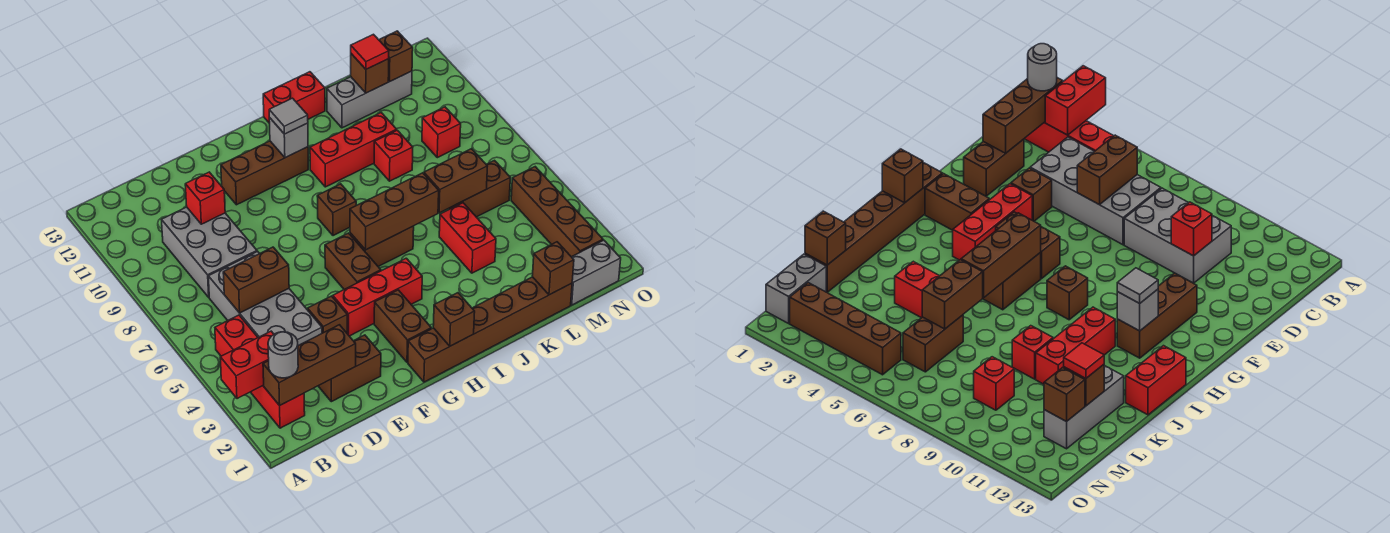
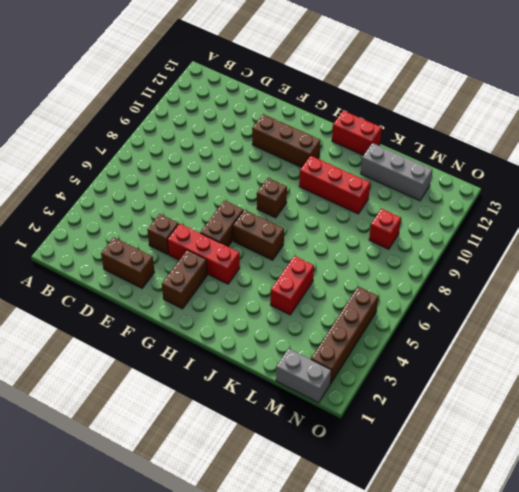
none -> red brick B2:B5 level 1
none -> grey brick C4:D7 level 1
none -> grey brick C8:D10 level 1
none -> brown brick G1:L1 level 1

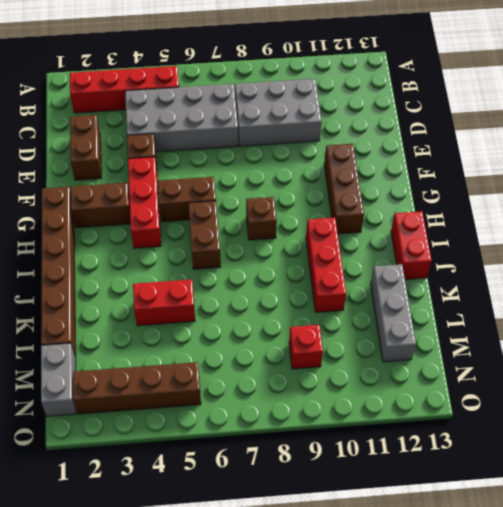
none -> red brick K9 level 1
none -> brown brick L6:M6 level 1
none -> red brick A3:B3 level 2
none -> brown brick B2:D2 level 2

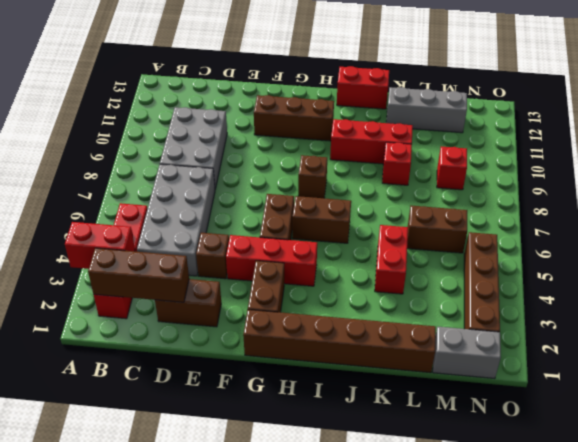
none -> brown brick C6:D6 level 2
none -> red brick D10 level 2
none -> brown brick H1 level 2
none -> brown brick H6:J6 level 2

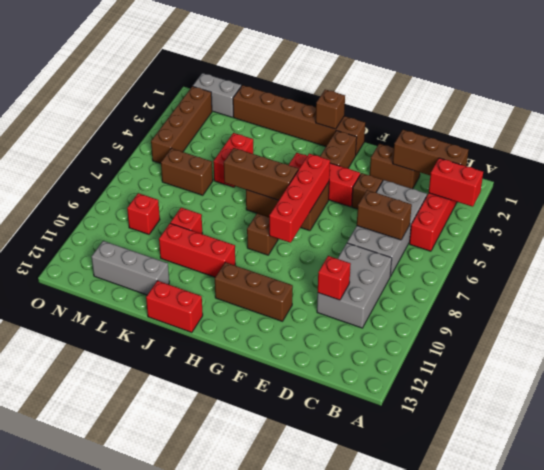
red brick G5:G8 level 2 -> none
none -> grey brick H11 level 2
none -> brown brick K6:L6 level 2
none -> brown brick L1 level 2
none -> brown brick L12 level 2

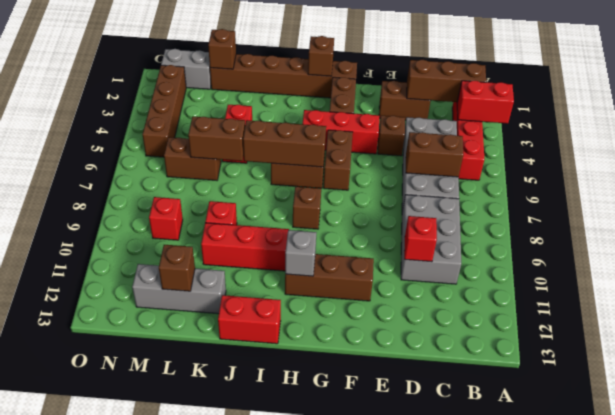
none -> brown brick M12 level 2
none -> grey round brick B2 level 3
none -> grey tile H11 level 3
none -> red tile L12 level 3

